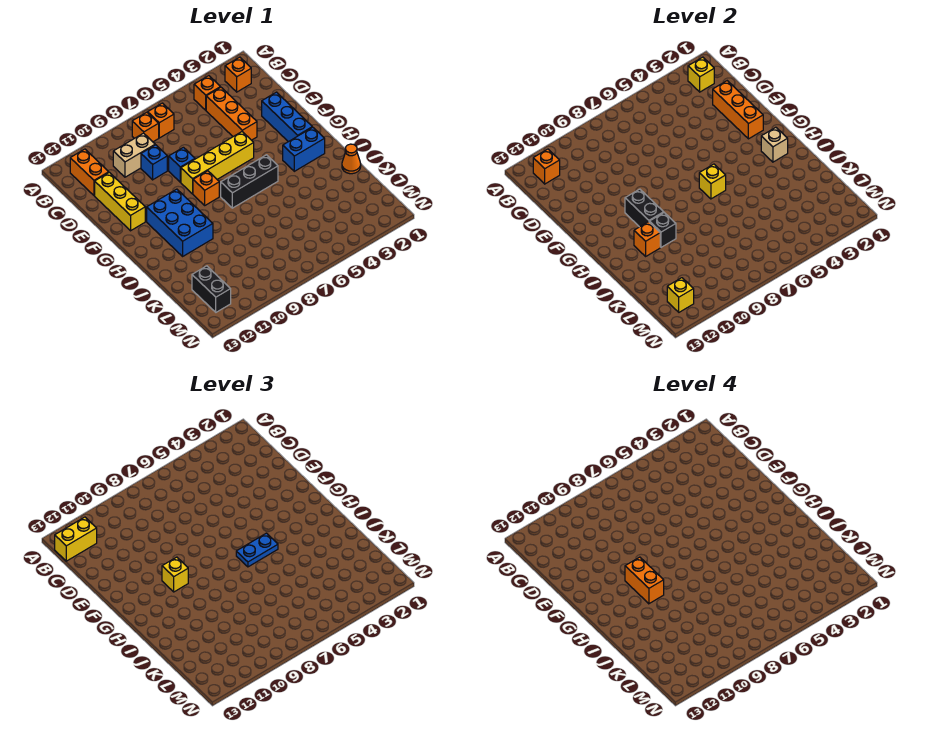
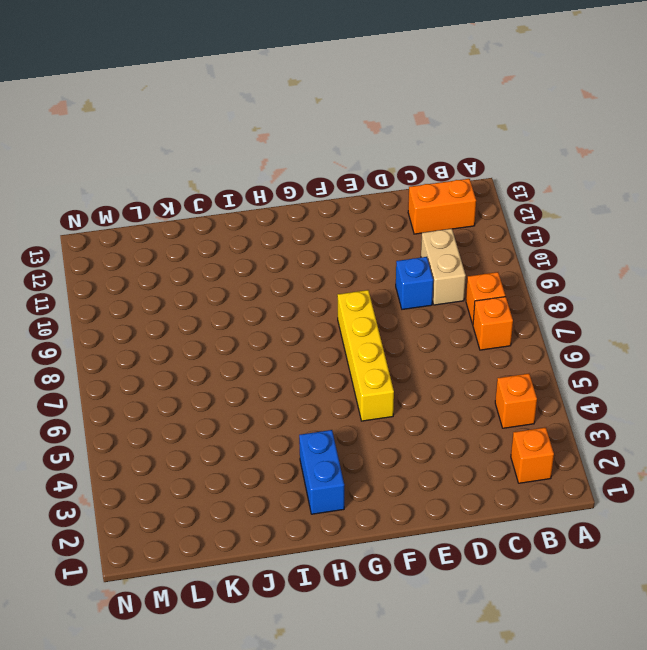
none -> orange brick C4:E4 level 1
none -> yellow brick D12:F12 level 1
none -> blue brick E2:G2 level 1
none -> blue brick E8 level 1

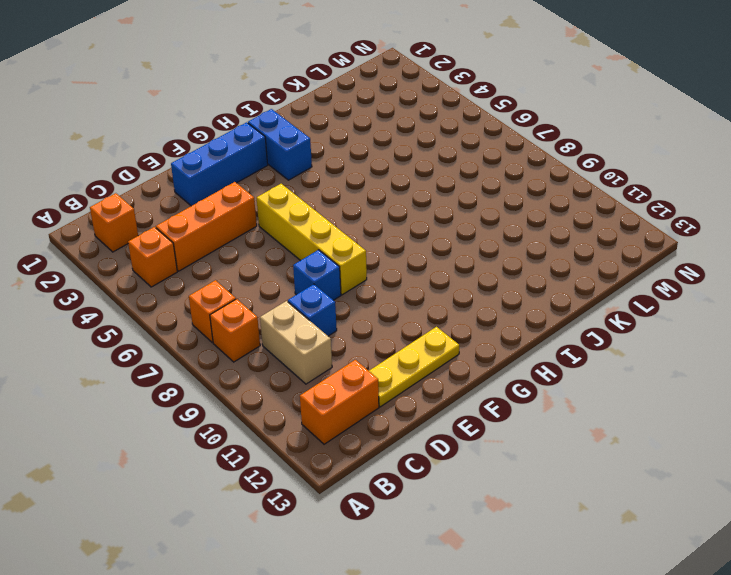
yellow plate D12:F12 level 1 -> yellow brick D12:F12 level 1
none -> orange brick G8 level 1
none -> blue brick G10:I11 level 1
none -> black brick H5:H7 level 1
none -> orange cone J1 level 1

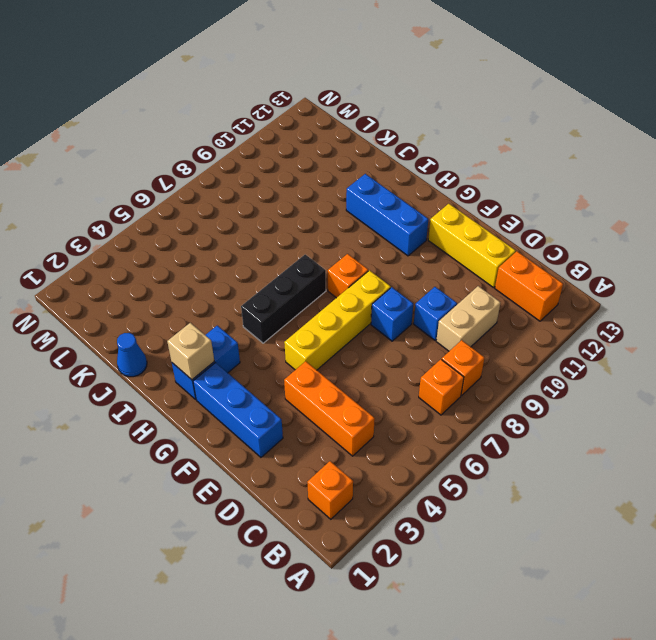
blue brick G11:I11 level 1 -> blue brick G10:I11 level 1
blue cone J1 level 1 -> orange cone J1 level 1
none -> orange brick B4 level 1
none -> black brick L12:M12 level 1
none -> yellow brick B2 level 2
none -> orange brick B12 level 2

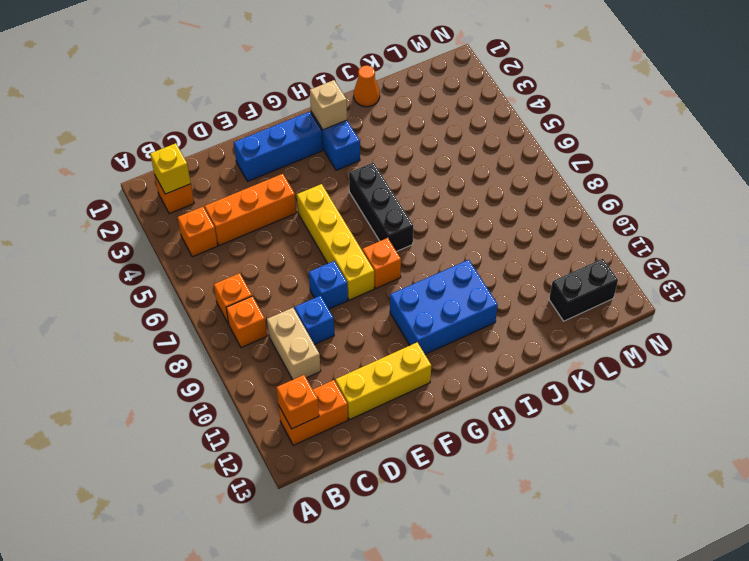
none -> orange brick D2:F2 level 2
none -> black brick G10:H10 level 2
none -> yellow brick H6 level 2
none -> black brick I10 level 2

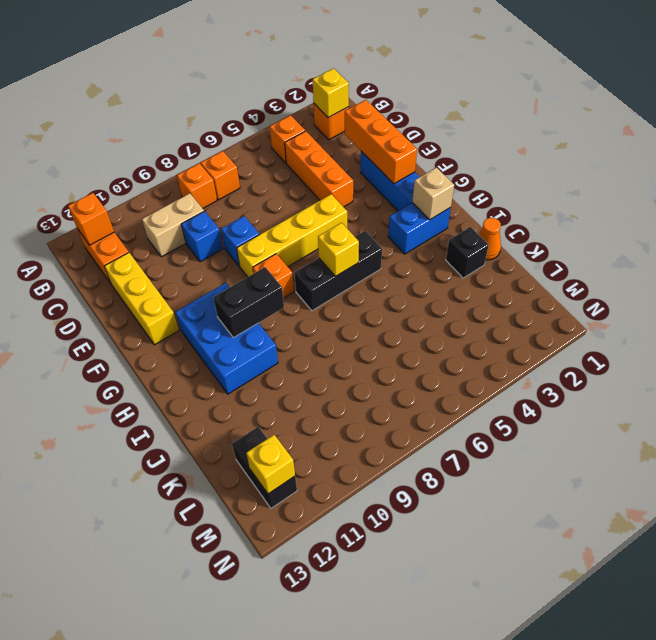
black brick H9:H10 level 2 -> black brick G10:H10 level 2
black brick J2 level 1 -> black brick I10 level 2
none -> orange brick I11 level 2
none -> yellow brick B12:B13 level 3
none -> yellow brick G10 level 3
none -> blue plate H5:H6 level 3

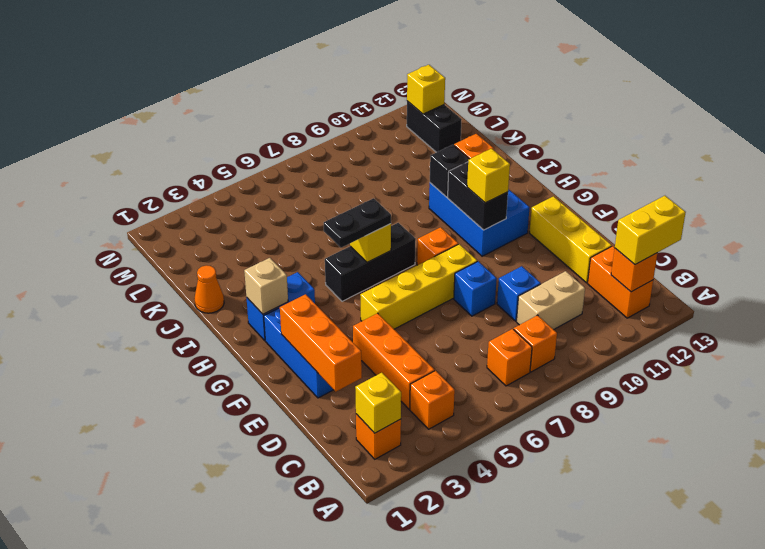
black plate H5:H6 level 3 -> blue plate H5:H6 level 3
none -> orange brick G10:H10 level 4

